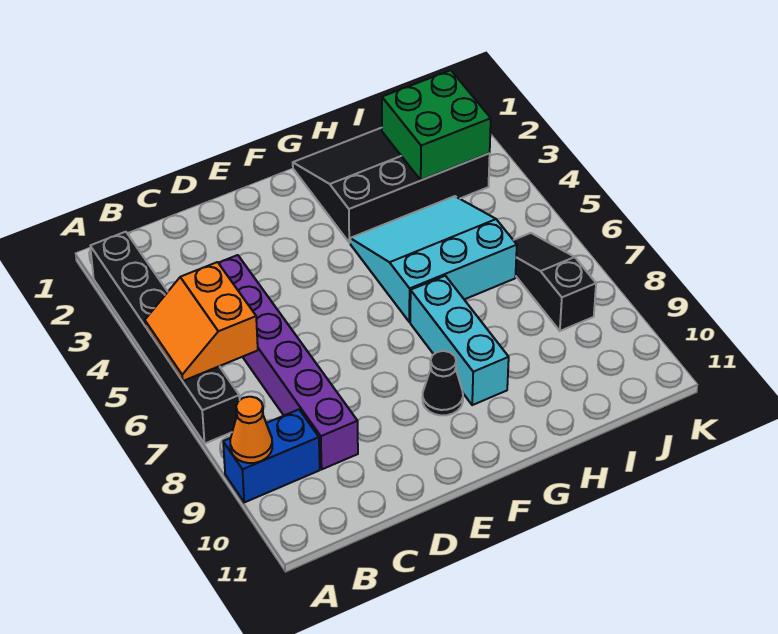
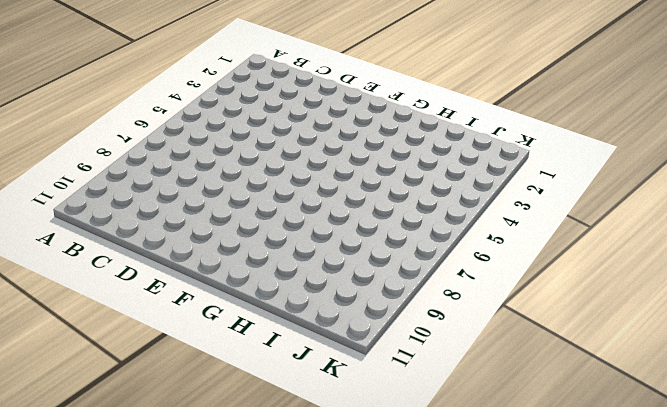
none -> black brick A2:A7 level 1
none -> blue brick A9:B9 level 1

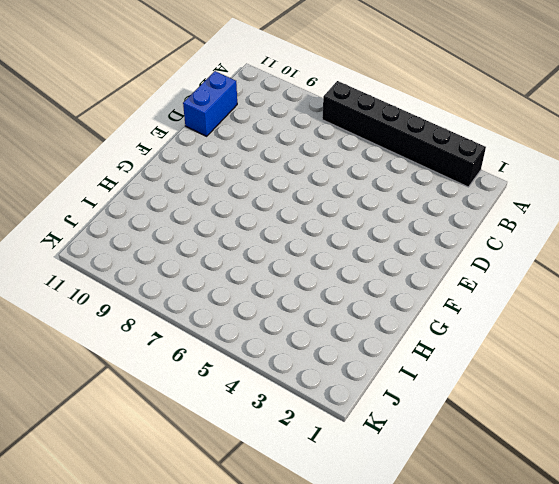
blue brick C11:D11 level 1 -> blue brick A9:B9 level 1
none -> purple brick C4:C9 level 1
none -> black cone F9 level 1

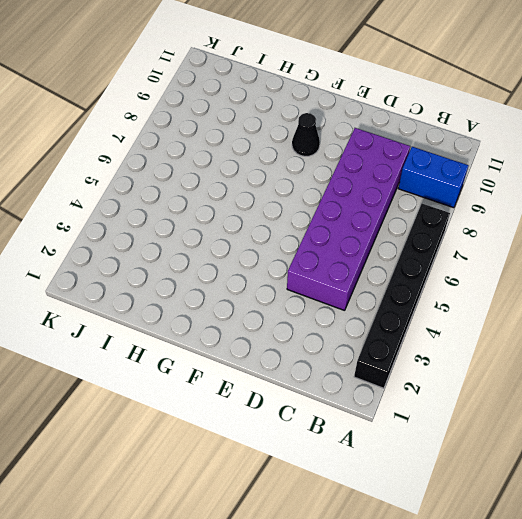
purple brick C4:D9 level 1 -> purple brick C4:C9 level 1
none -> black slope G1:J3 level 1 top 3
none -> cyan slope G4:I6 level 1 top 6

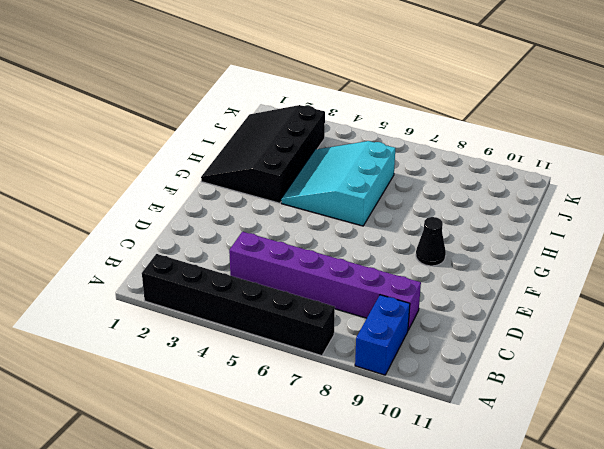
none -> cyan brick G7:G9 level 1
none -> black slope J6:J8 level 1 top 8

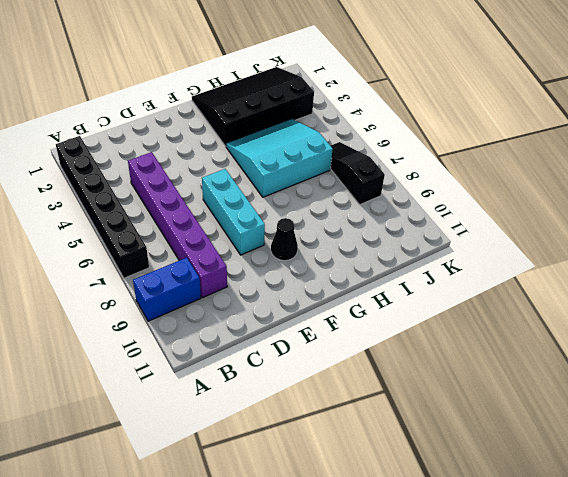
cyan brick E6:E8 level 1 -> cyan brick G7:G9 level 1
none -> orange slope A5:B6 level 2 top B
none -> orange cone A9 level 2

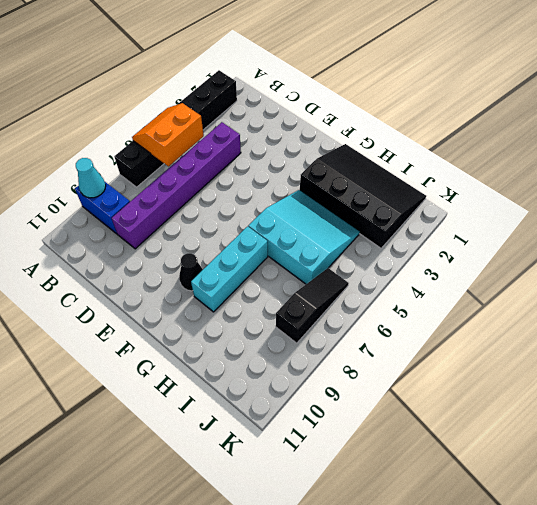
cyan cone A9 level 2 -> orange cone A9 level 2
none -> green brick I2:J3 level 2

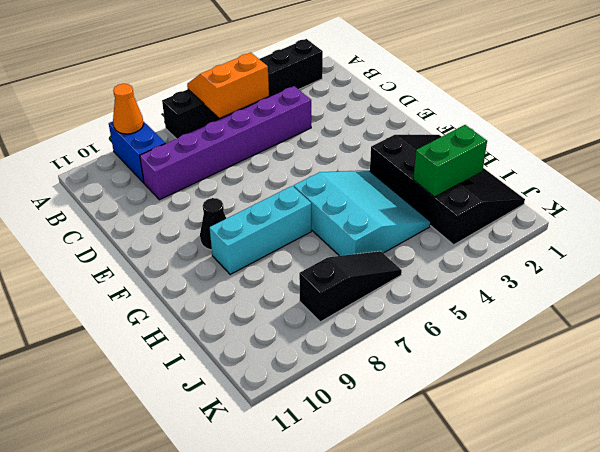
green brick I2:I3 level 2 -> green brick I2:J3 level 2

